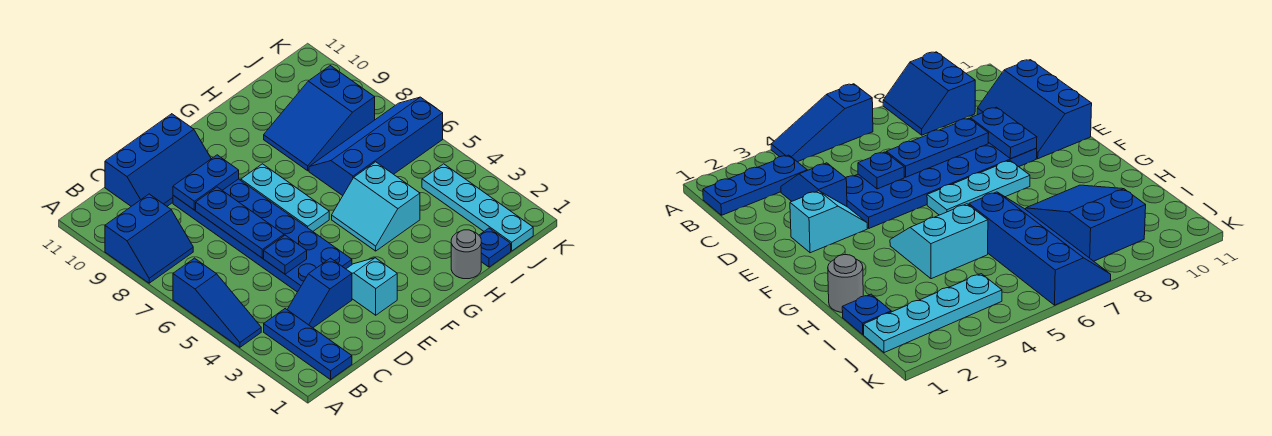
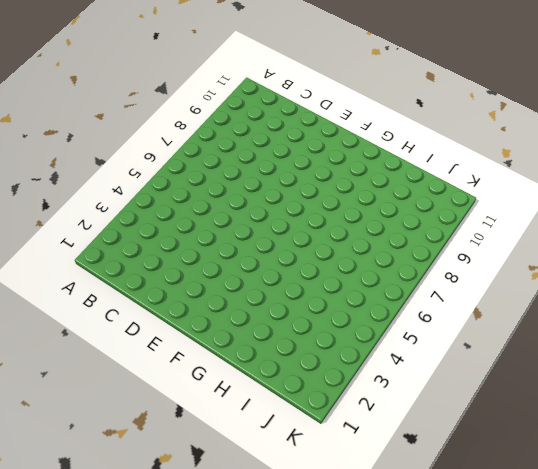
none -> blue slope A4:A6 level 1 top 6
none -> blue slope A8:B9 level 1 top 9
none -> blue plate B1:B3 level 1

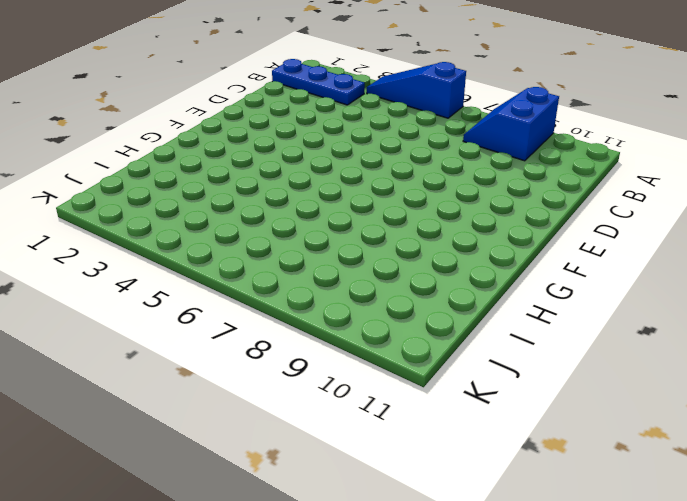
none -> blue slope C3:D3 level 1 top D
none -> blue slope C10:E11 level 1 top 11
none -> blue plate D4:E9 level 1

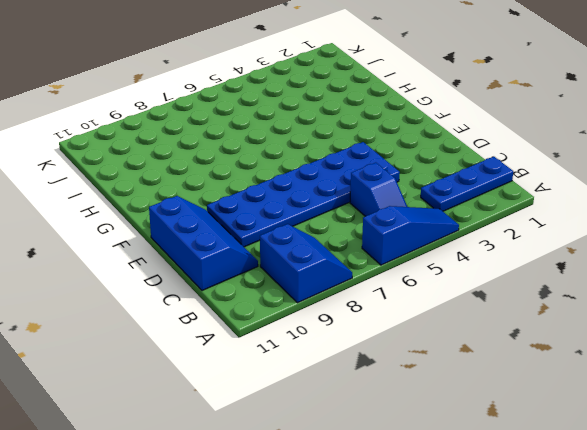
blue slope B5:C5 level 1 top C -> blue slope C3:D3 level 1 top D
none -> cyan slope E2:E3 level 1 top 2
none -> cyan plate F6:F8 level 1
none -> cyan slope G4:H5 level 1 top H

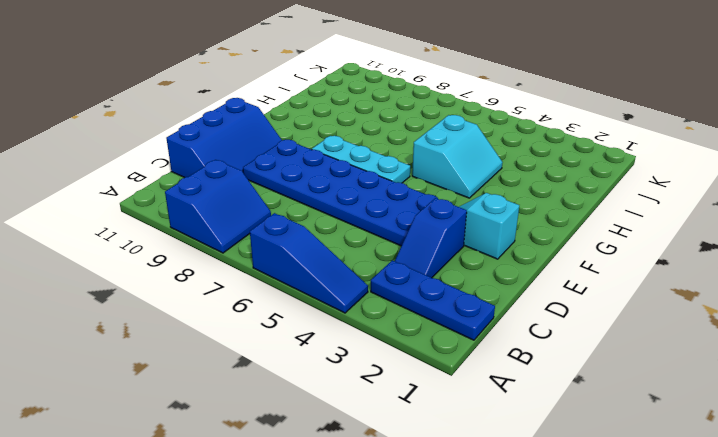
cyan slope G4:H5 level 1 top 5 -> cyan slope G4:H5 level 1 top H
none -> grey round brick H1 level 1
none -> blue slope H6:K7 level 1 top 6
none -> blue slope H8:J9 level 1 top J

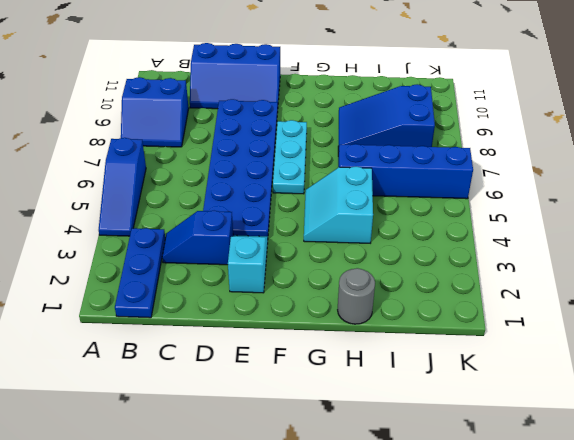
none -> blue plate I1 level 1
none -> cyan plate J1:J4 level 1
none -> blue plate D5 level 2

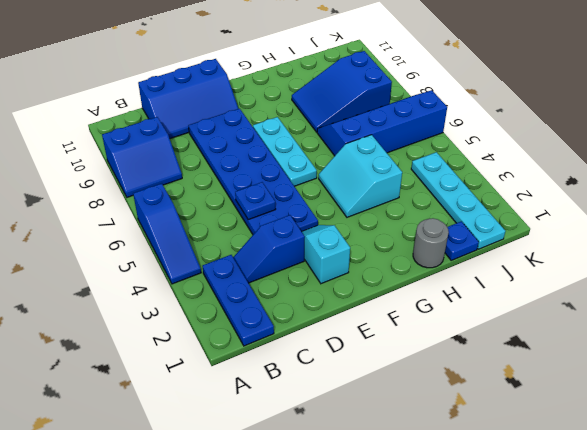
none -> blue plate D6:D8 level 2
none -> blue plate D9:E9 level 2

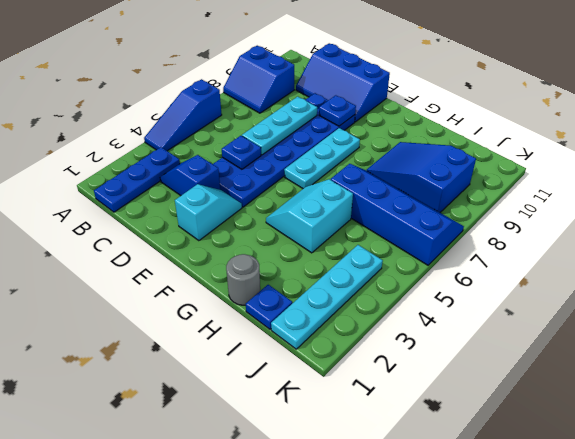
cyan plate D6:D8 level 2 -> blue plate D6:D8 level 2
blue plate E9 level 2 -> blue plate D9:E9 level 2

